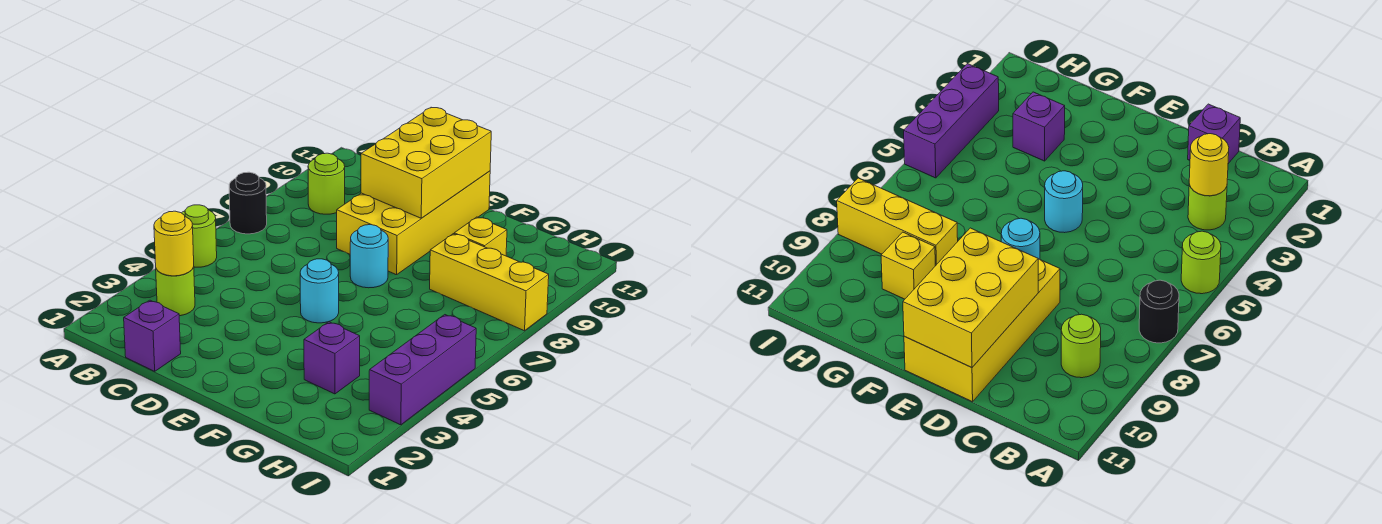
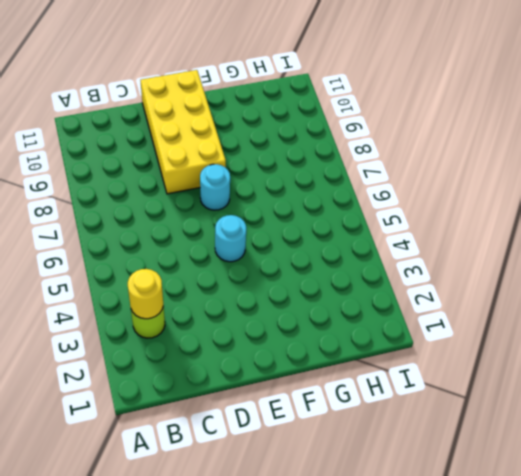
none -> lime round brick A5 level 1
none -> black round brick A7 level 1
none -> lime round brick B9 level 1

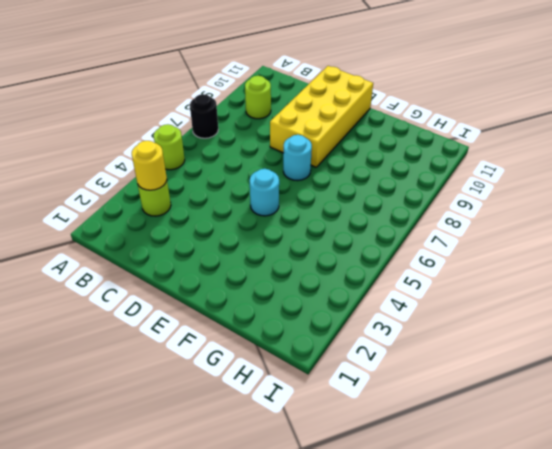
none -> purple brick C1 level 1
none -> purple brick G3 level 1
none -> yellow brick G8:I8 level 1

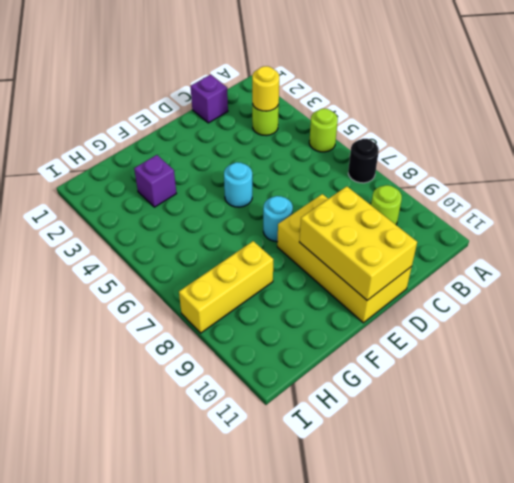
none -> yellow brick G9 level 1
none -> purple brick I3:I5 level 1

